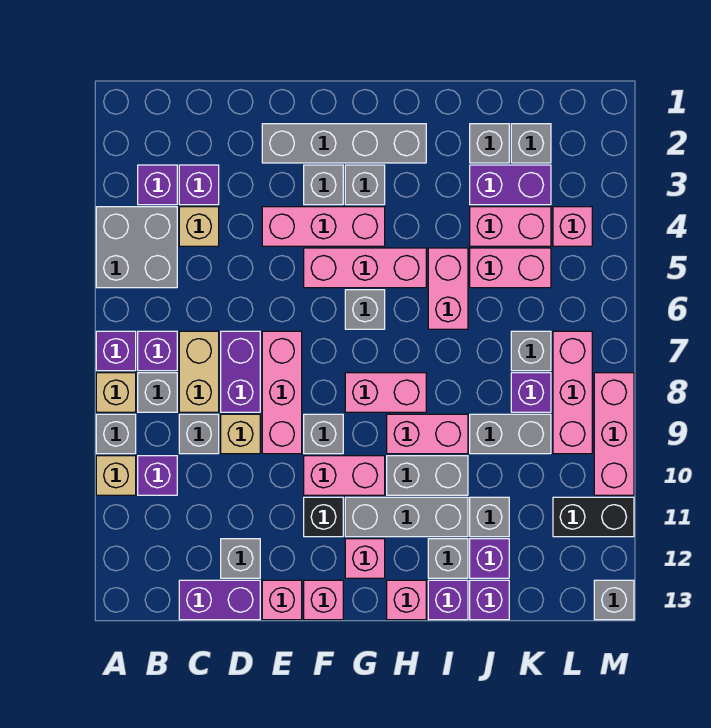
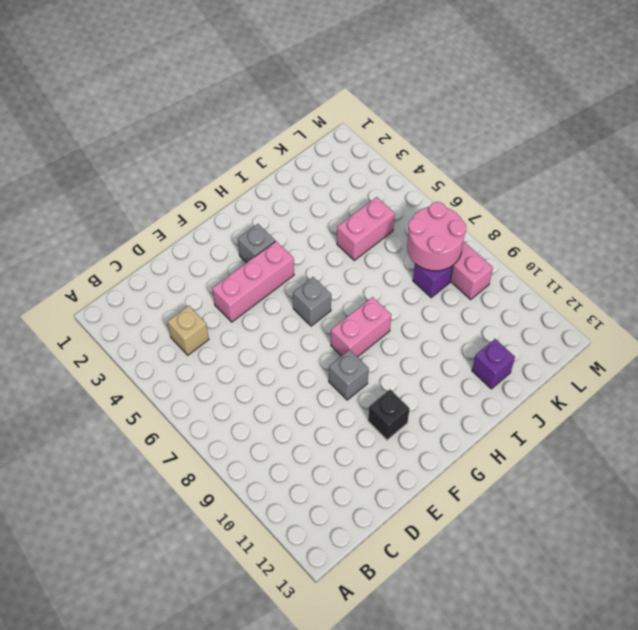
pink round brick K7:L8 level 2 -> none
none -> grey brick A4:B5 level 1
none -> purple brick A7 level 1
none -> tan brick A8 level 1
none -> grey brick A9 level 1

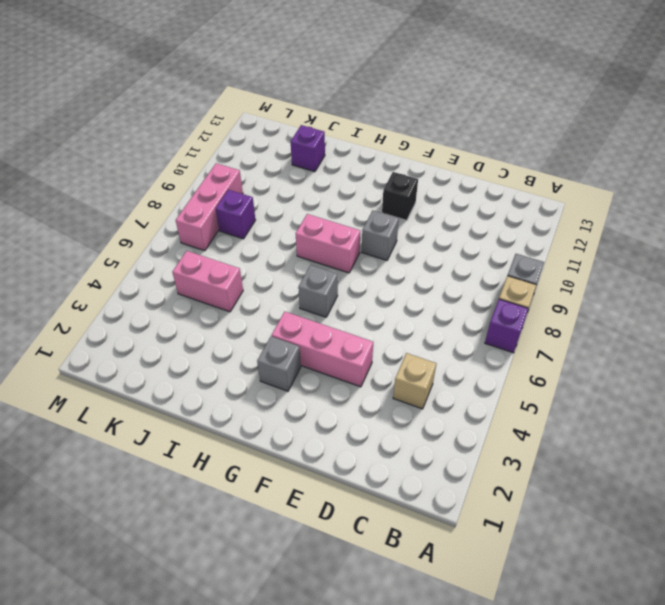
none -> grey brick A4:B5 level 1
none -> tan brick A10 level 1
none -> purple brick B3 level 1
none -> purple brick B7 level 1

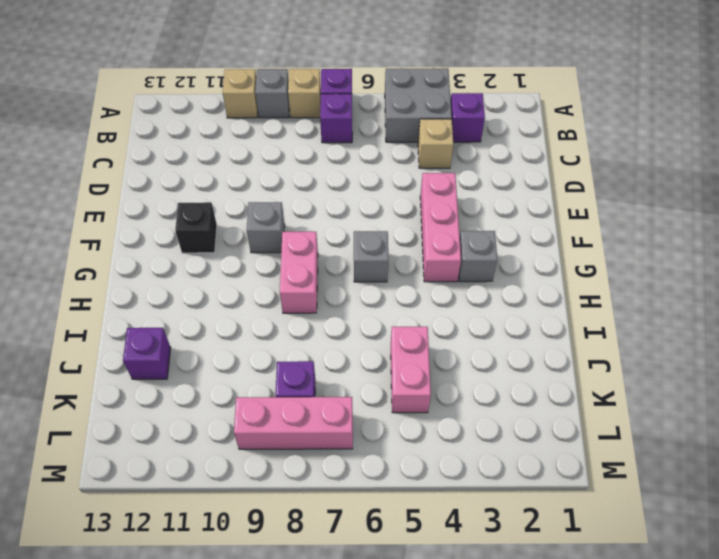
none -> grey brick B8 level 1
none -> purple brick B10 level 1
none -> purple brick C3 level 1
none -> tan brick C7:C8 level 1

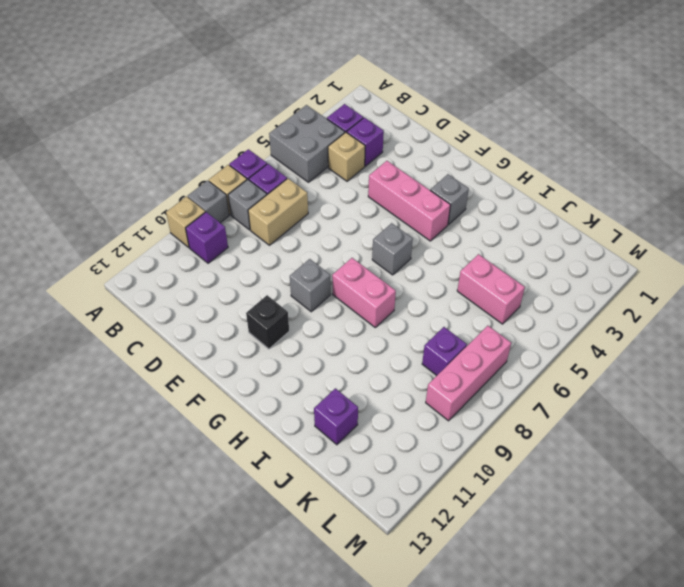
none -> grey brick C9 level 1
none -> purple brick C13:D13 level 1
none -> purple brick D7:D8 level 1
none -> tan brick D9 level 1

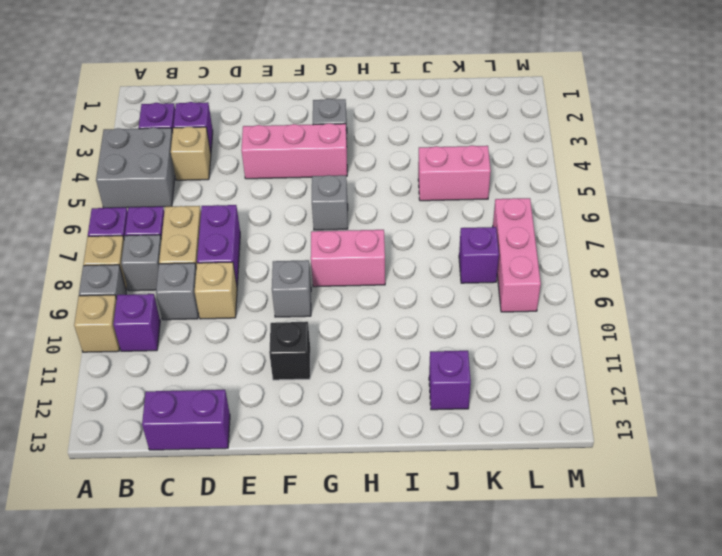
none -> grey brick D12 level 1
none -> grey brick E2:H2 level 1
none -> pink brick E7:E9 level 1
none -> pink brick E13 level 1

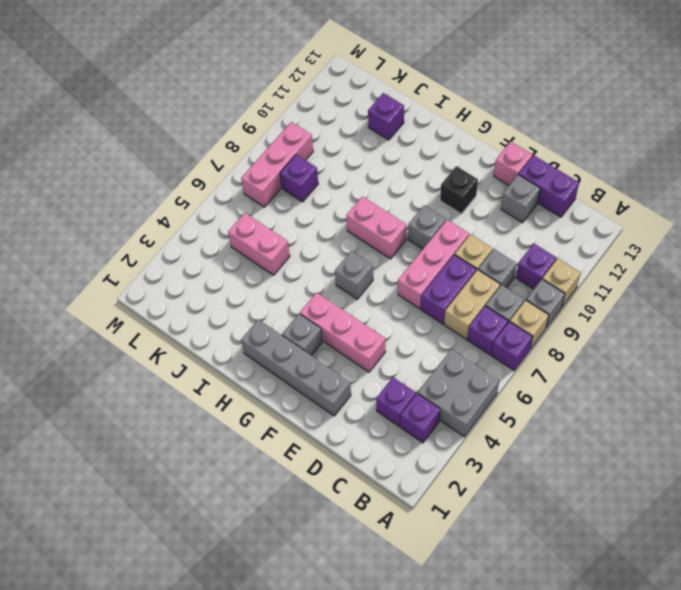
none -> tan brick C4 level 1
none -> grey brick F3 level 1
none -> pink brick F5:H5 level 1
none -> pink brick F10:G10 level 1

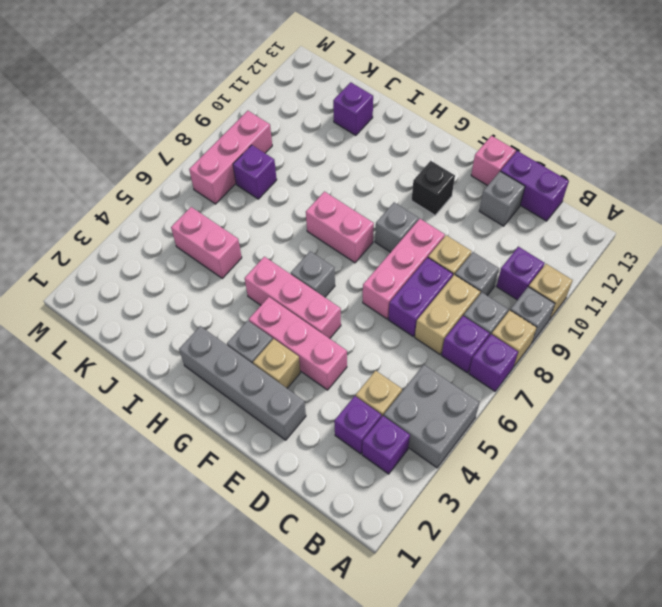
tan brick F3 level 1 -> grey brick F3 level 1
none -> pink brick F10:G10 level 1
none -> pink brick F13 level 1
none -> grey brick G11:I11 level 1
none -> pink brick G12 level 1

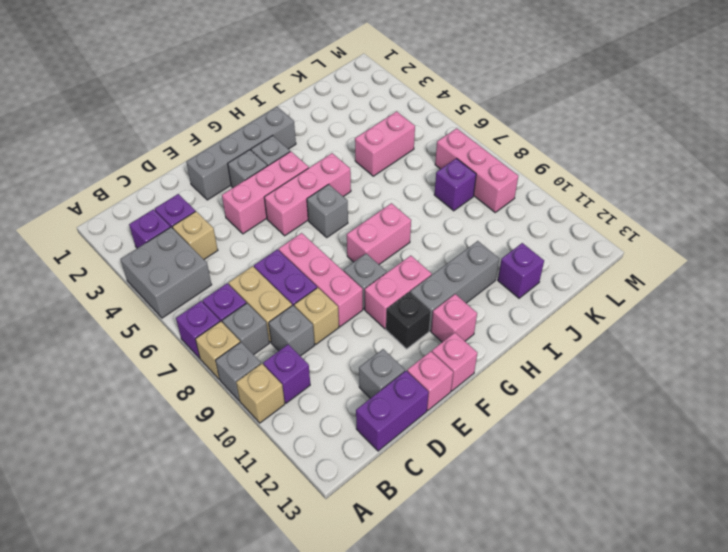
none -> pink brick H9:I9 level 1
none -> grey brick H10:I10 level 1
none -> pink brick H13 level 1
none -> pink brick I5:I6 level 1

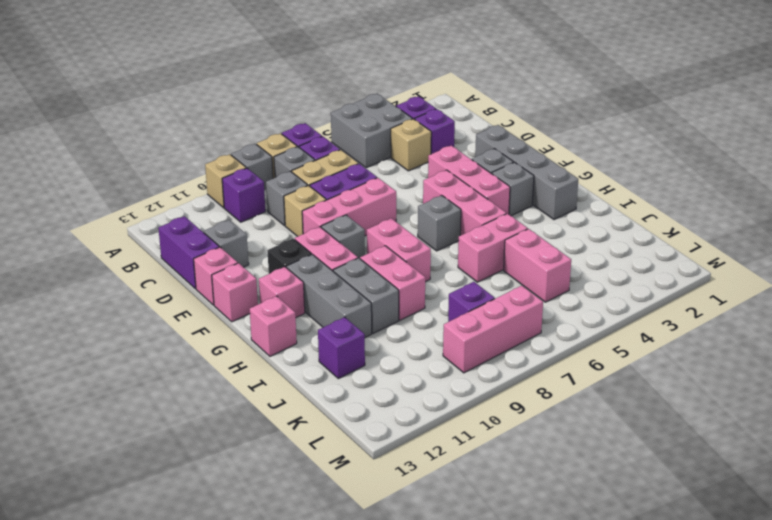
none -> grey brick I12 level 1
none -> purple brick I13 level 1
none -> grey brick J2 level 1
none -> purple brick J3:K3 level 1

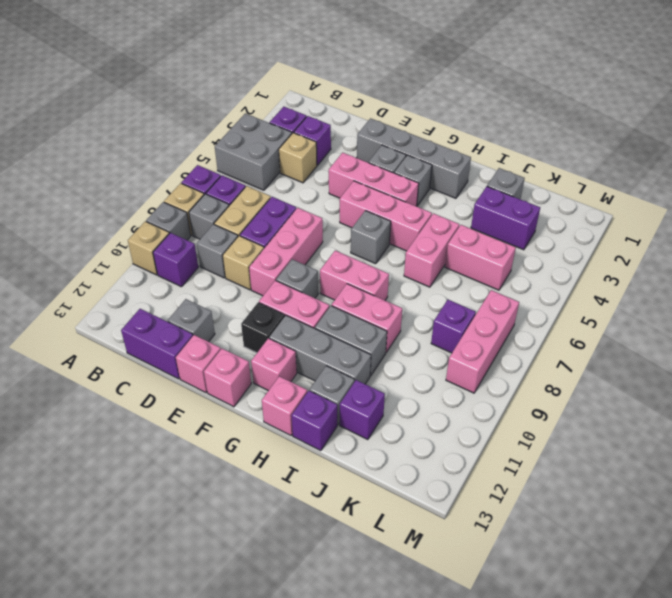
none -> pink brick J4:K4 level 1
none -> grey brick J9:K9 level 1
none -> grey brick J11 level 1
none -> purple brick J13 level 1

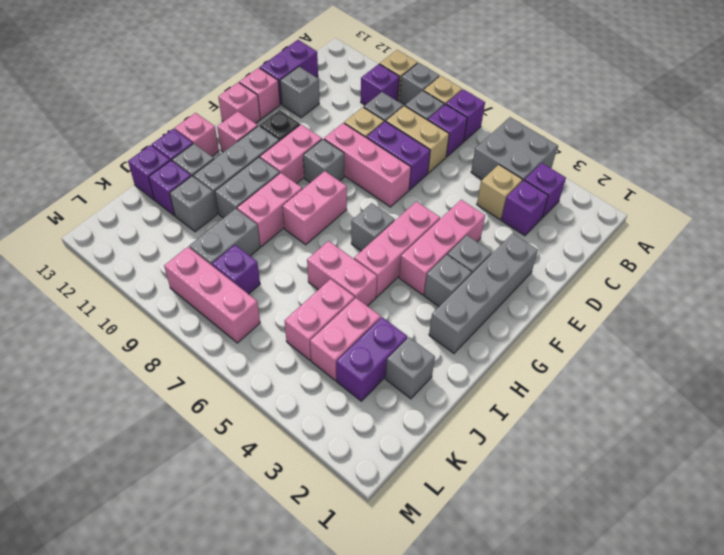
none -> grey brick K2 level 1
none -> grey brick K7 level 1
none -> pink brick L4 level 1
none -> black brick L11:M11 level 1

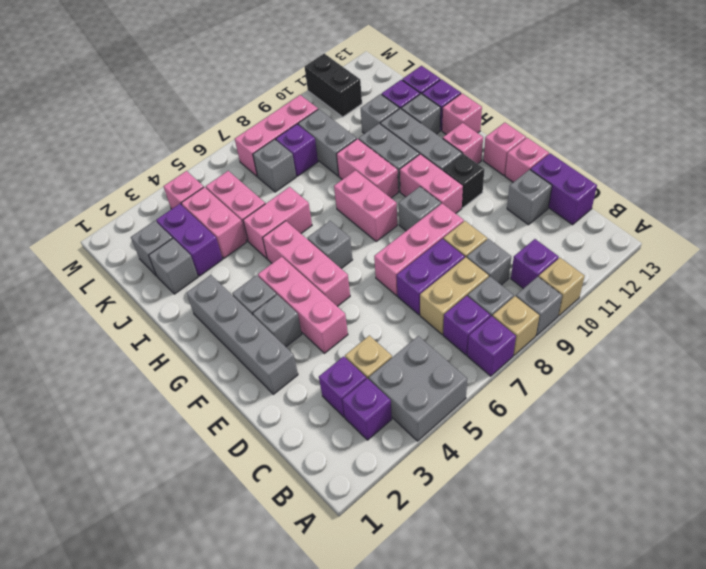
none -> pink brick M8:M10 level 1
none -> grey brick M13 level 1

